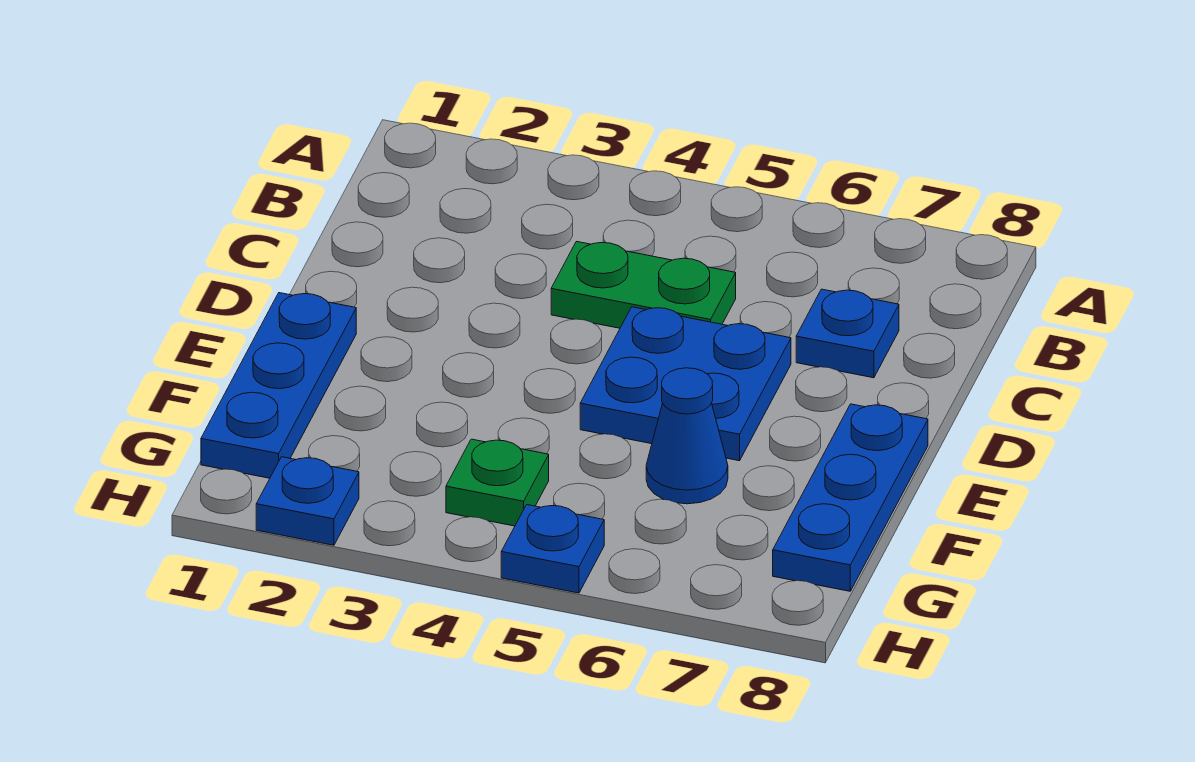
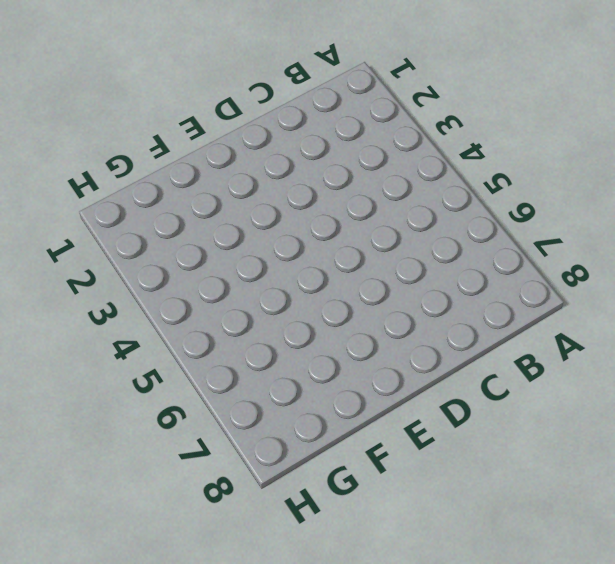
none -> green plate C4:C5 level 1
none -> blue plate C7 level 1

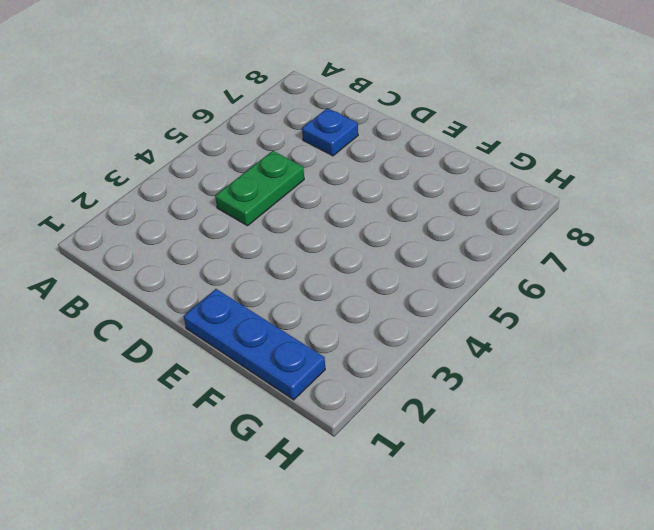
none -> blue plate D5:E6 level 1
none -> blue plate E8:G8 level 1

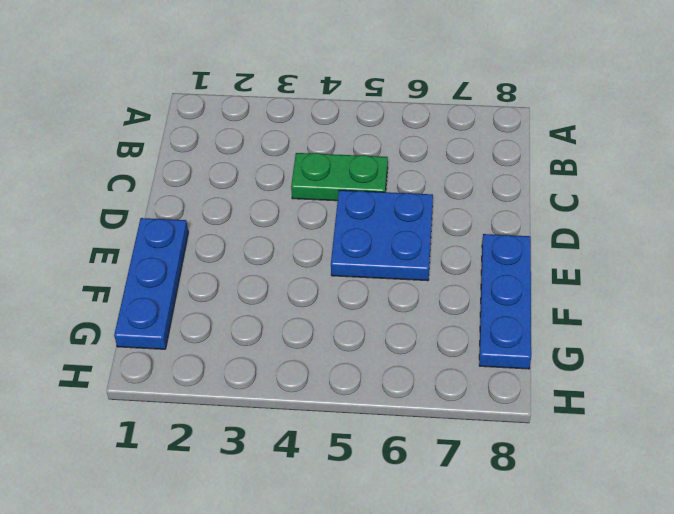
none -> blue plate C7 level 1
none -> blue cone F6 level 1

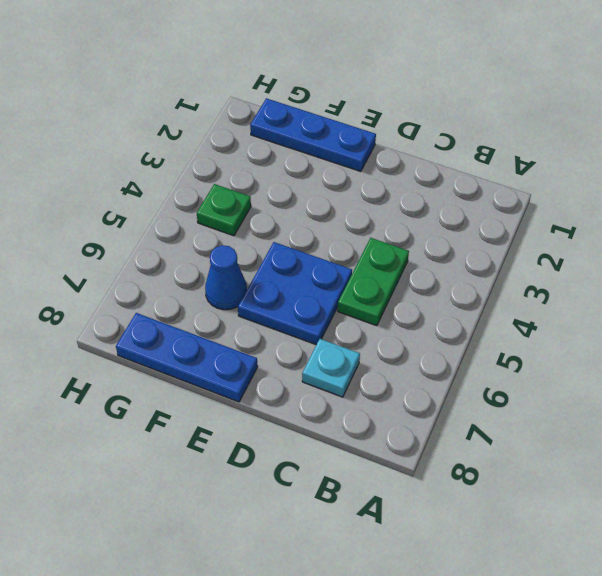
cyan plate C7 level 1 -> blue plate C7 level 1
none -> blue plate H2 level 1
none -> blue plate H5 level 1

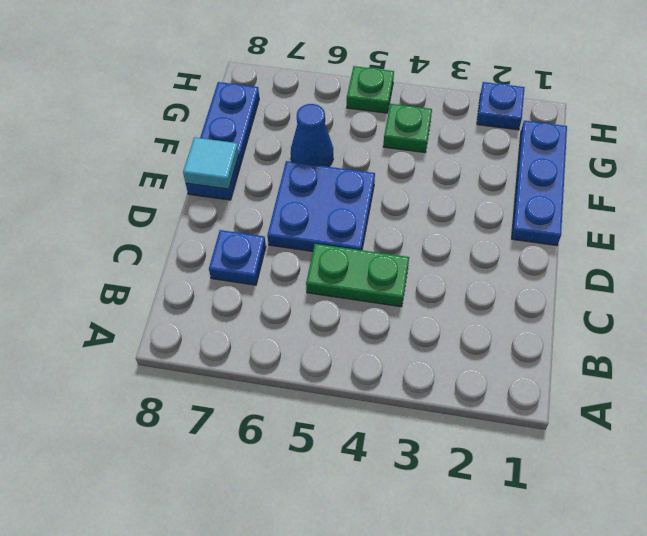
cyan tile E8 level 2 -> none
green plate H5 level 1 -> blue plate H5 level 1

